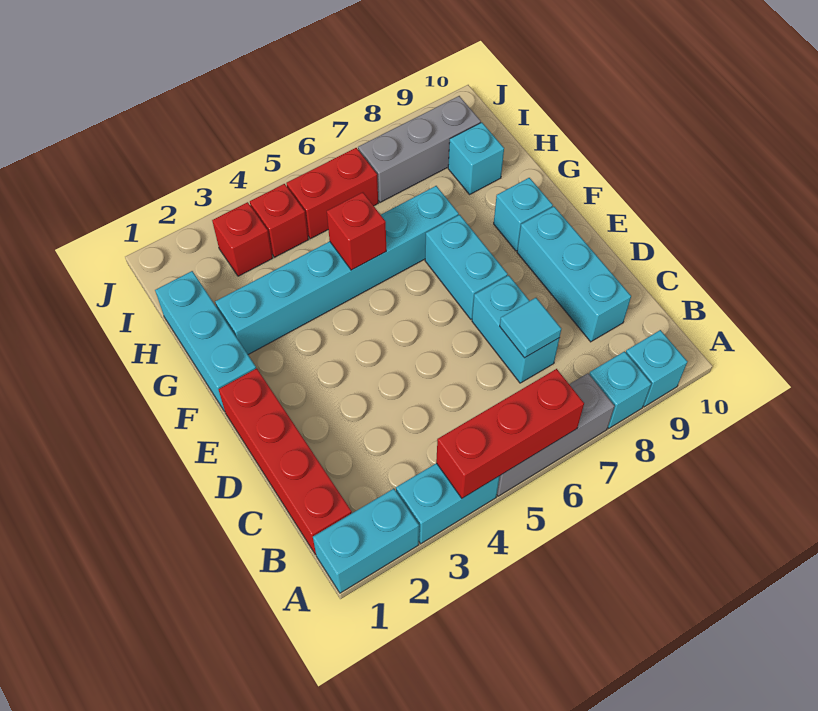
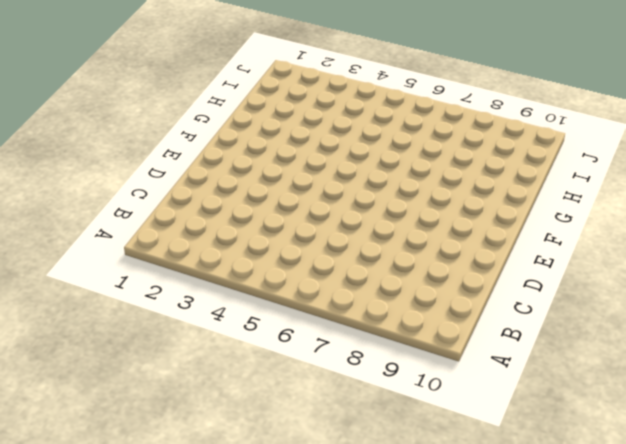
none -> cyan brick A1:A2 level 1
none -> cyan brick A3:A4 level 1
none -> grey brick A5:A7 level 1

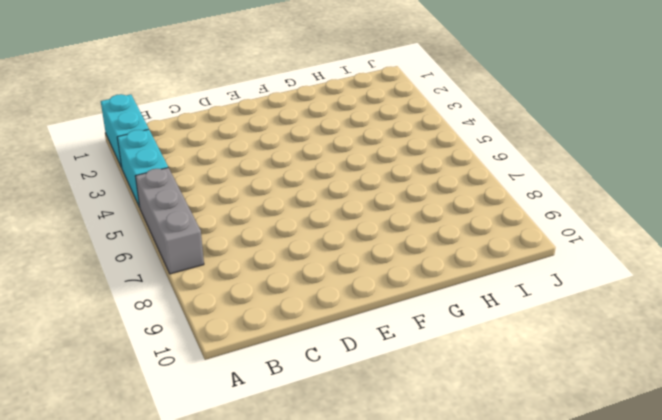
none -> cyan brick A8 level 1
none -> cyan brick A9 level 1
none -> red brick B1:E1 level 1

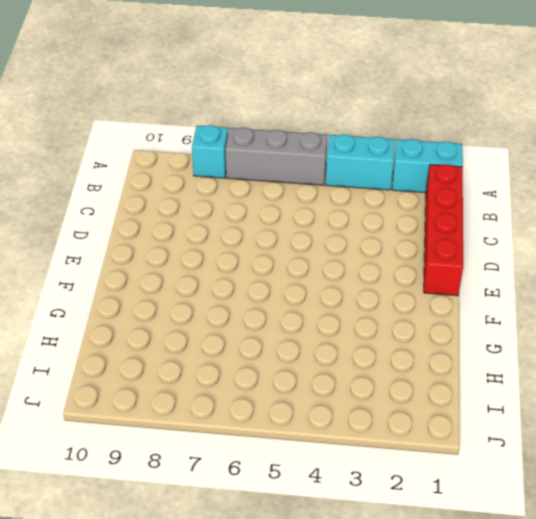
none -> cyan brick A9 level 1
none -> cyan brick C7:D7 level 1
none -> cyan brick C9:E9 level 1

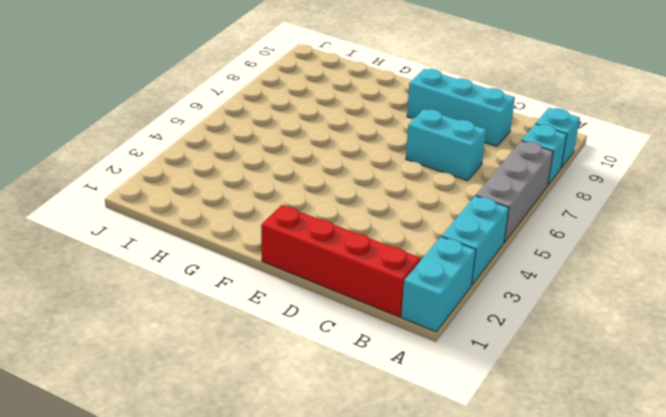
none -> cyan brick E7:F7 level 1
none -> cyan brick F1:H1 level 1
none -> cyan brick F9 level 1

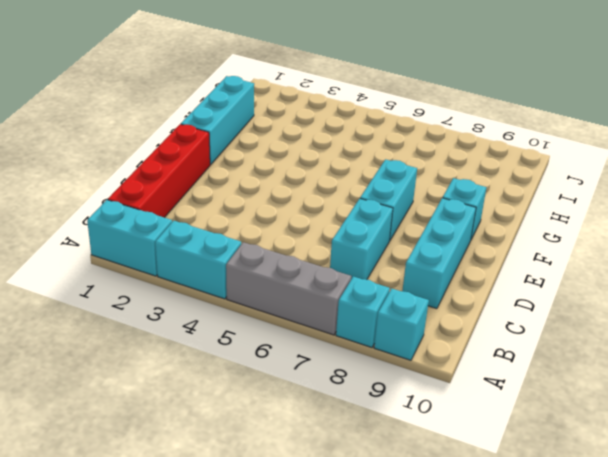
none -> cyan brick G2:G7 level 1
none -> cyan brick H9 level 1
none -> red brick I3 level 1

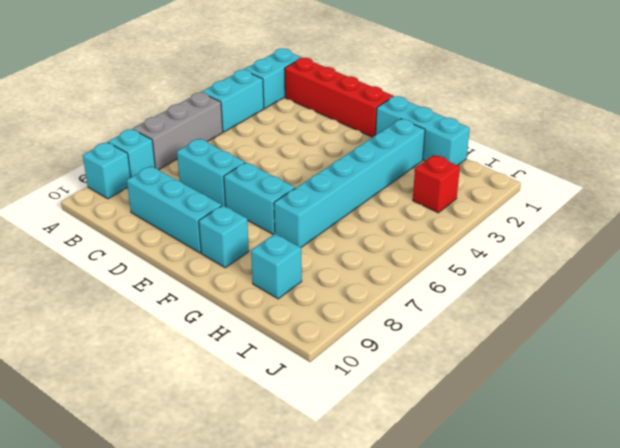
none -> red brick I4 level 1
none -> red brick I5:I6 level 1
none -> grey brick I7:I9 level 1

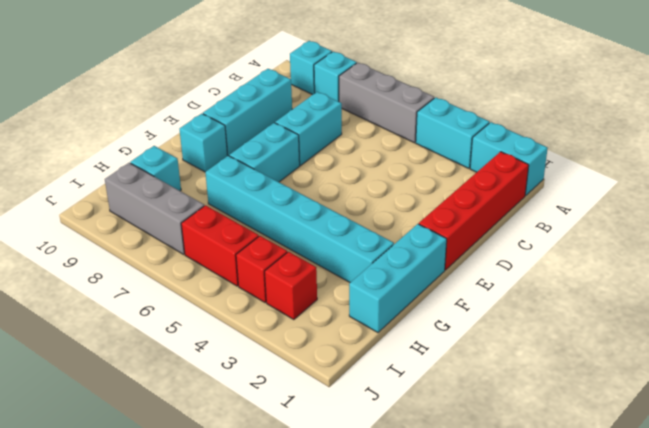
none -> red brick A4:A6 level 2
none -> cyan tile C7 level 2
none -> red brick G5 level 2

